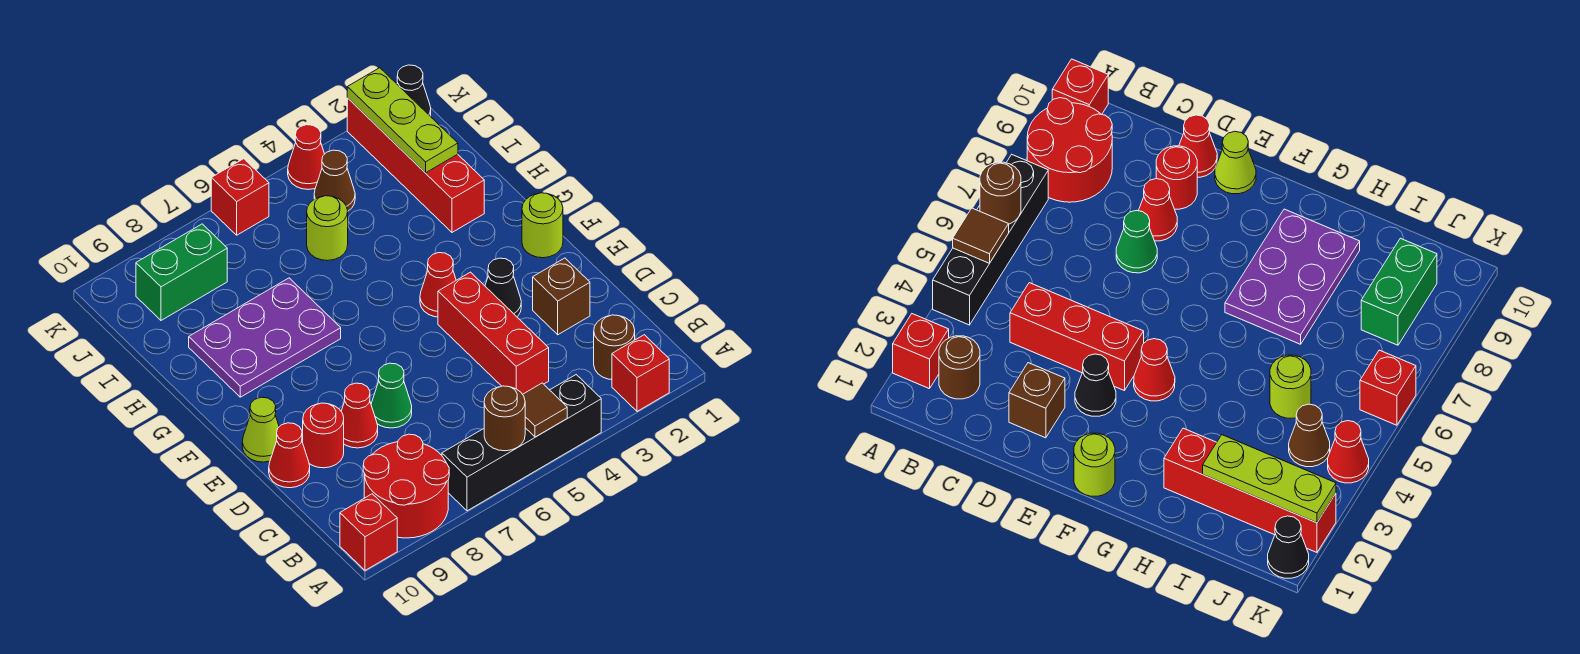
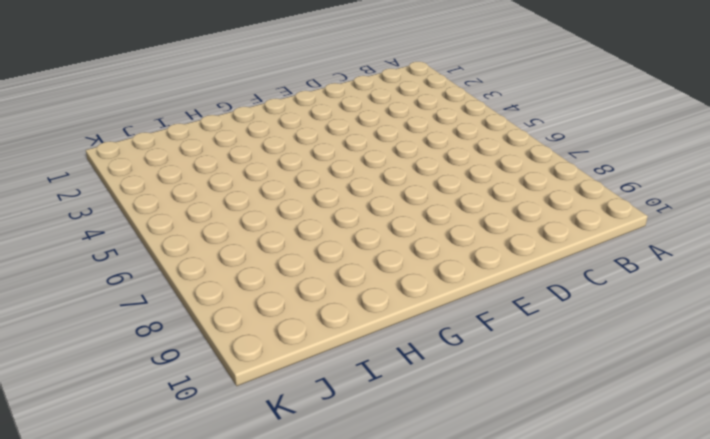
none -> red brick A2 level 1
none -> black brick A4:A7 level 1
none -> red round brick A8:B9 level 1

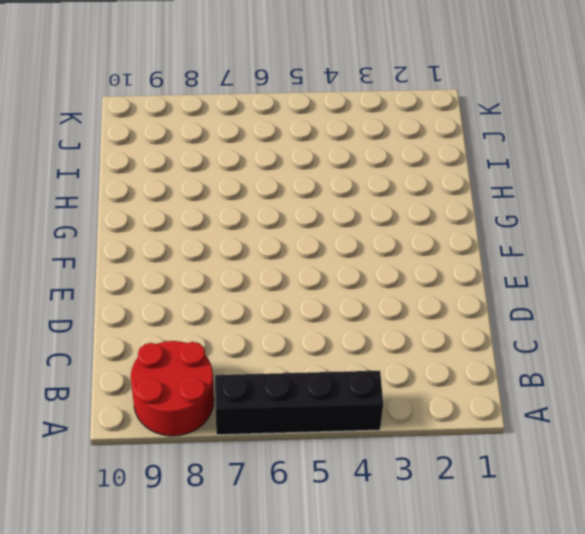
none -> red brick A2 level 1
none -> red brick A10 level 1
none -> brown round brick B2 level 1

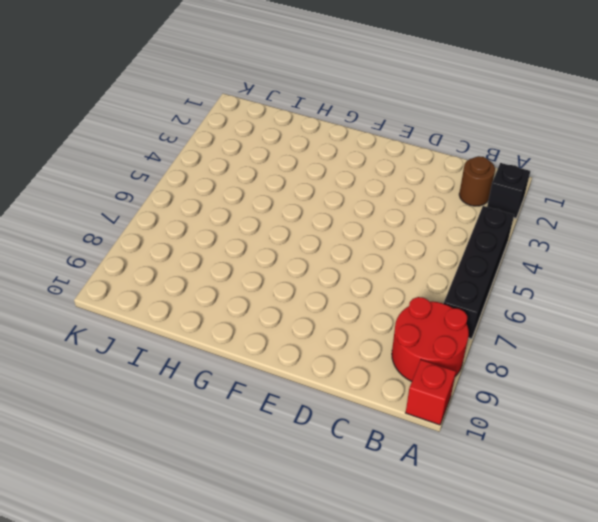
black brick A2 level 1 -> red brick A2 level 1
none -> red brick C4:E4 level 1
none -> brown brick D2 level 1
none -> green cone D7 level 1

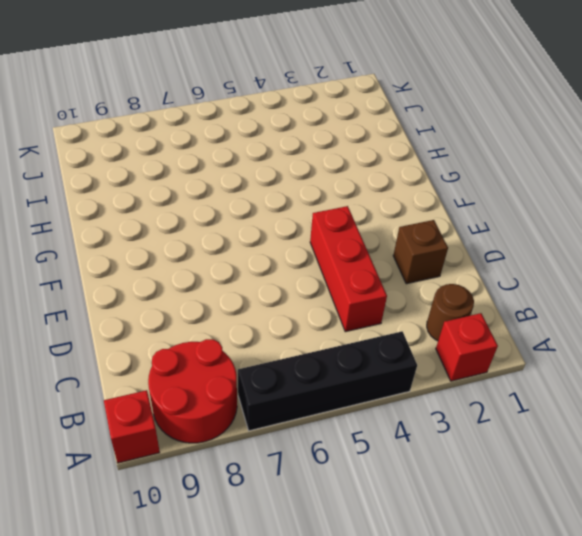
none -> green cone D7 level 1
none -> red cone D8 level 1
none -> red round brick D9 level 1

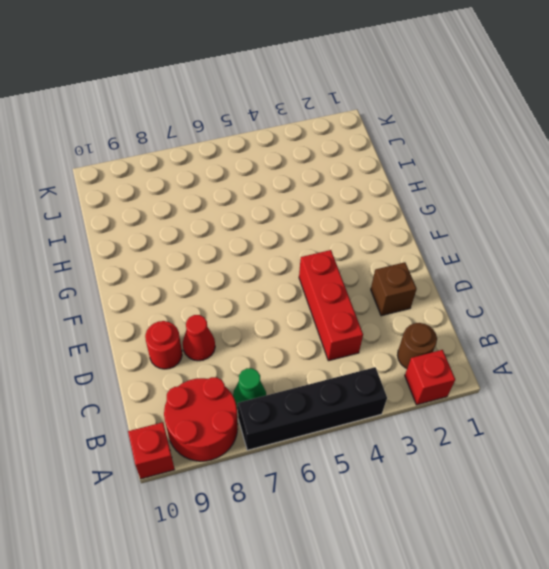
green cone B7 level 1 -> green cone D7 level 1
none -> red cone D10 level 1
none -> black cone E3 level 1
none -> lime cone E10 level 1

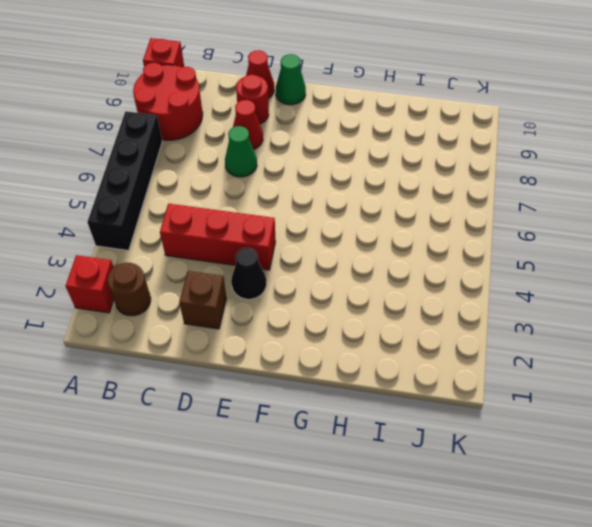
green cone E10 level 1 -> lime cone E10 level 1
none -> lime round brick F1 level 1
none -> red cone F4 level 1
none -> purple plate G7:H9 level 1

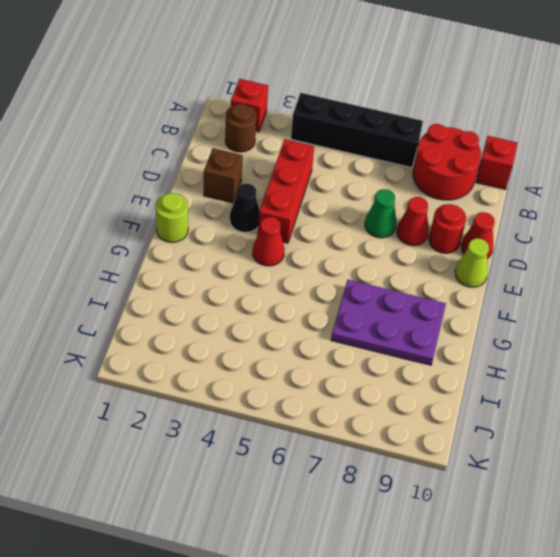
none -> red brick H2:K2 level 1
none -> lime round brick I5 level 1
none -> brown cone J4 level 1

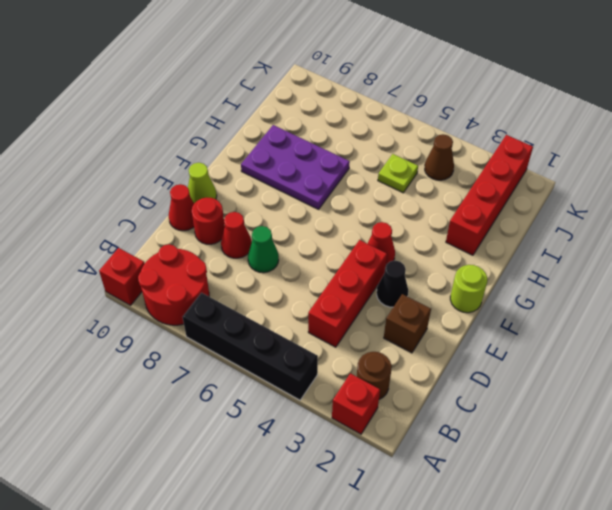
lime plate I5 level 1 -> lime round brick I5 level 1
none -> green brick J8:J9 level 1
none -> black cone K1 level 1
none -> red cone K4 level 1

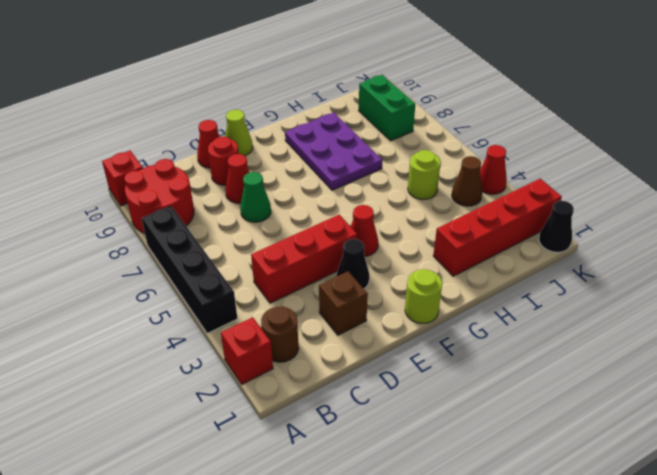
none -> red brick K6 level 1
none -> brown tile A5 level 2
none -> brown round brick A6 level 2

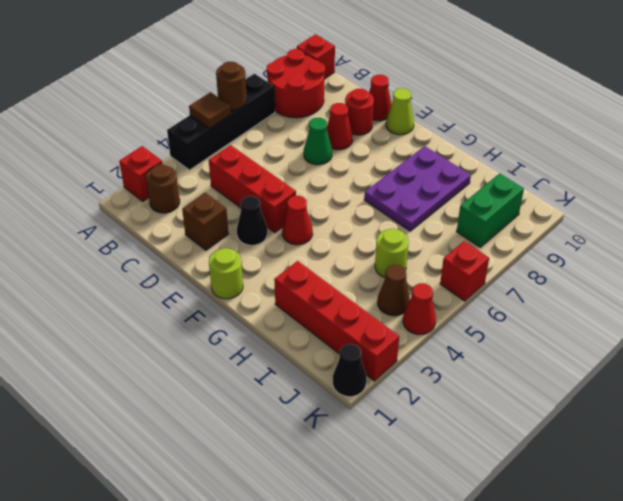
none -> lime plate I2:K2 level 2

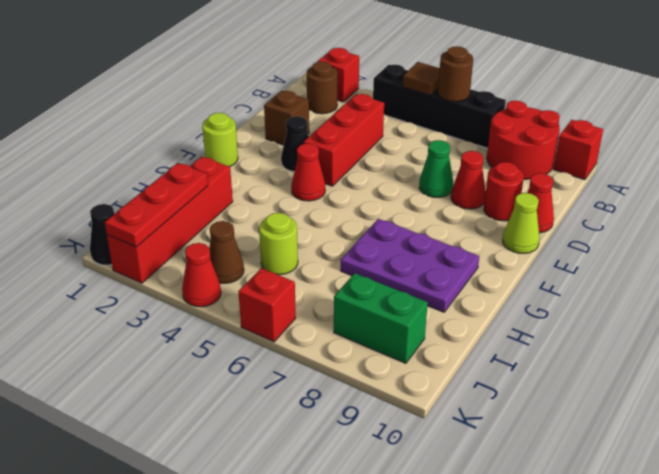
red plate I2:K2 level 2 -> lime plate I2:K2 level 2

